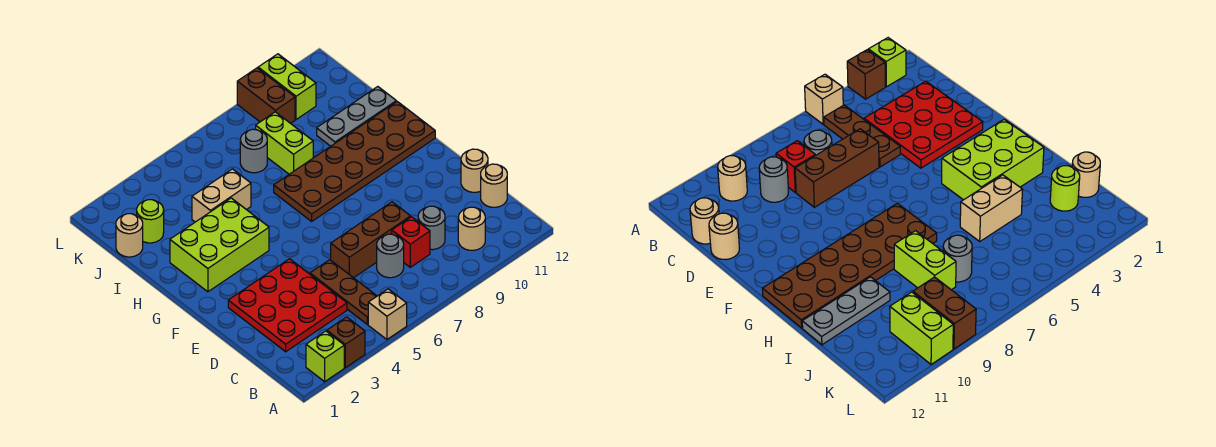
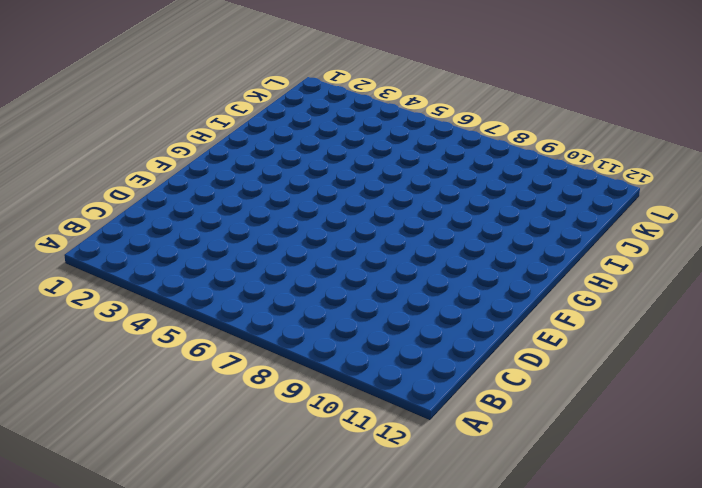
none -> lime brick A2 level 1
none -> brown brick A3 level 1
none -> tan brick A5 level 1

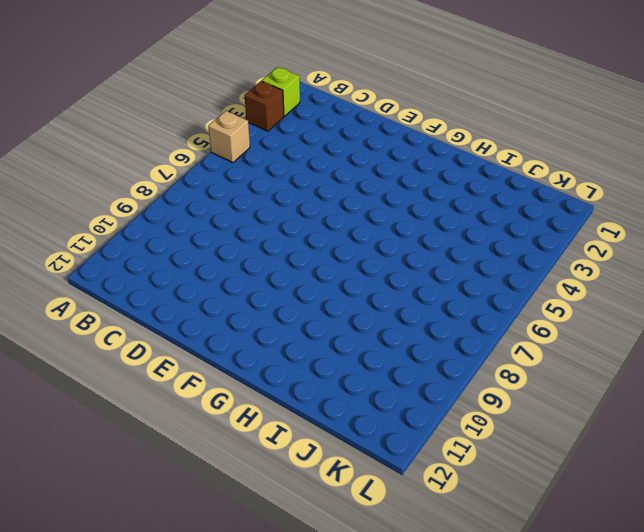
none -> brown plate B5:D5 level 1
none -> tan round brick B10 level 1
none -> red plate C2:E4 level 1

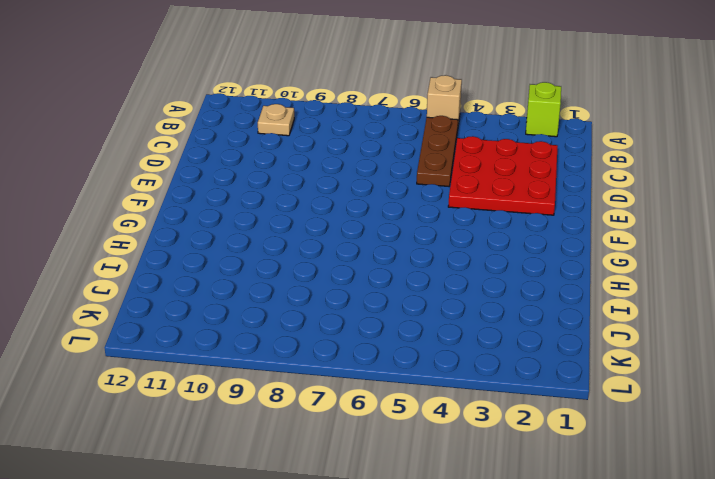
tan plate B10 level 1 -> tan round brick B10 level 1
none -> brown brick A3 level 1
none -> grey round brick C7 level 1
none -> red brick C8 level 1

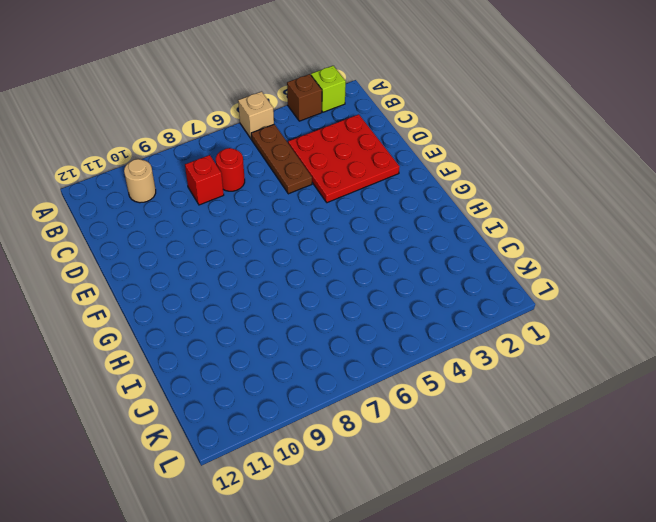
red round brick C7 level 1 -> grey round brick C7 level 1
none -> grey round brick C9 level 1
none -> tan round brick C12 level 1
none -> brown brick D6:D8 level 1

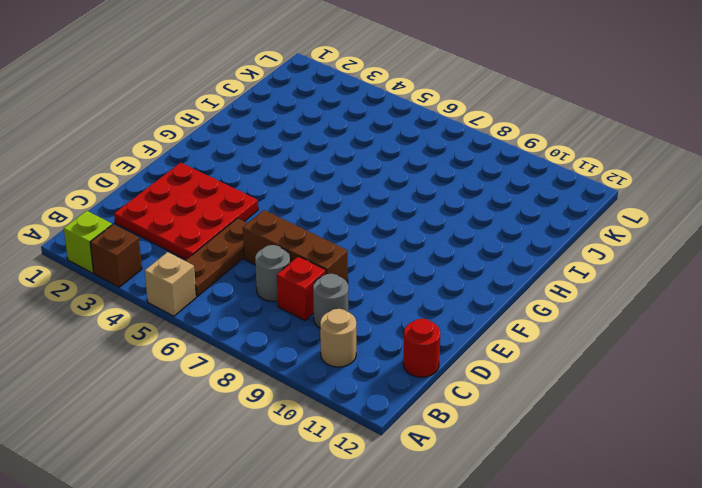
red round brick C12 level 1 -> tan round brick C12 level 1
none -> tan round brick D12 level 1
none -> lime brick G2:H4 level 1
none -> brown plate G7:H12 level 1

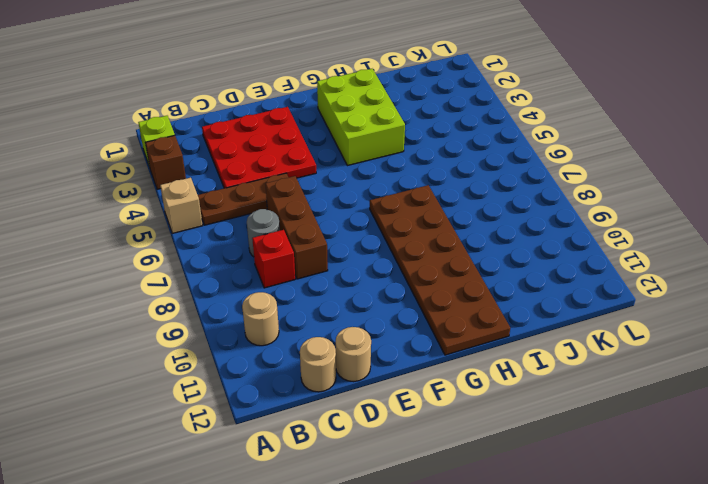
none -> grey round brick C9 level 1
none -> tan brick I4:I5 level 1
none -> lime brick I8:J8 level 1

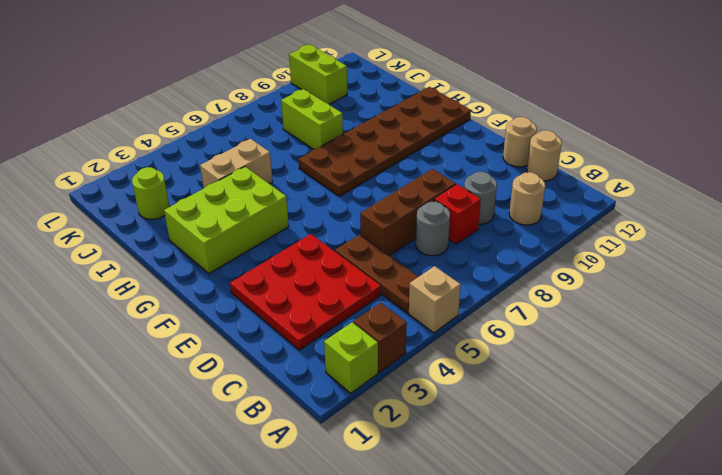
none -> grey plate I10:I12 level 1
none -> tan round brick J1 level 1
none -> grey round brick J7 level 1

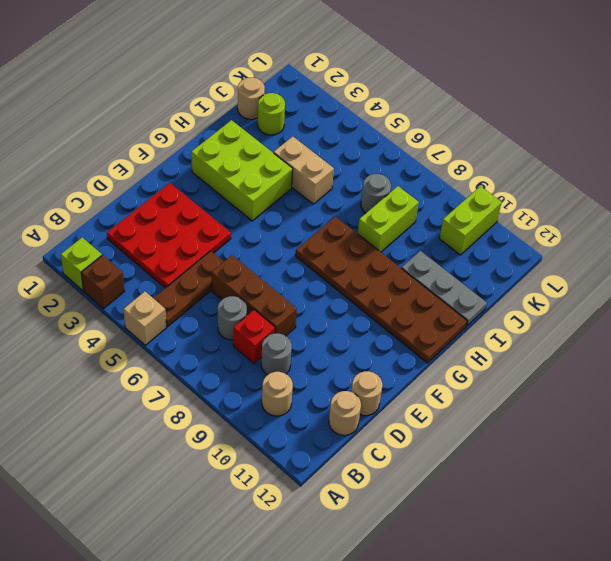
none -> brown brick K9:L9 level 1

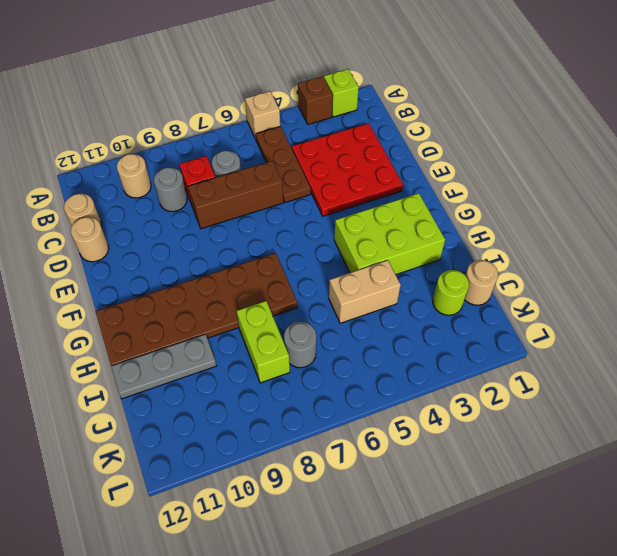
none -> brown brick K9:L9 level 1
none -> lime brick K10:L10 level 1

